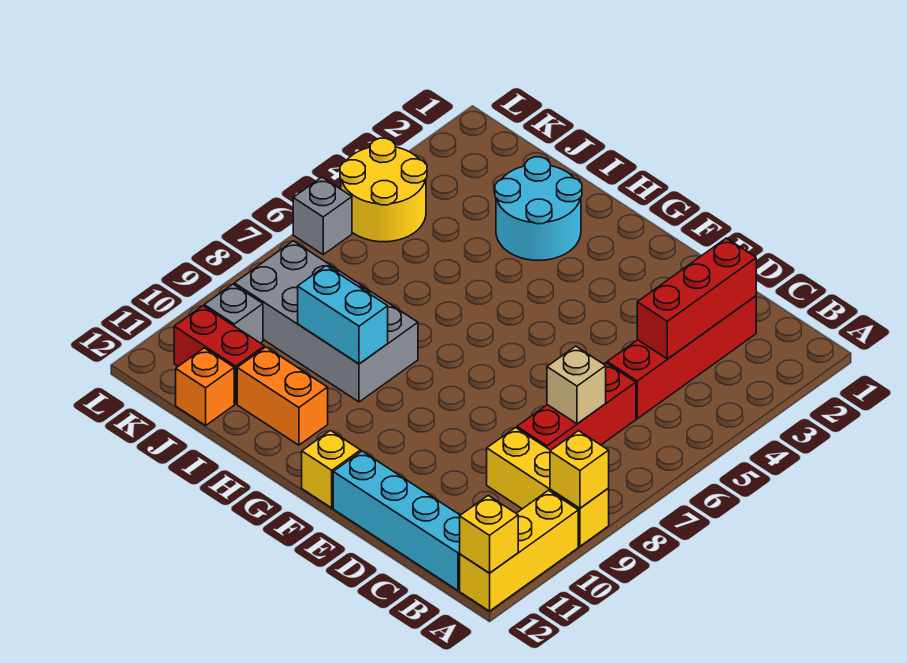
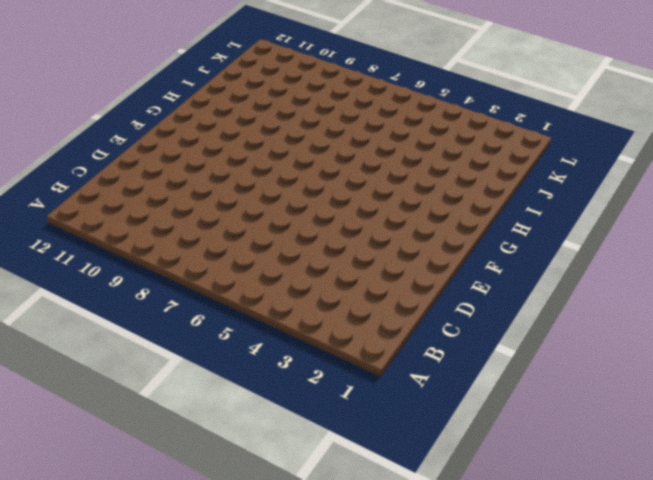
none -> yellow brick A9:C9 level 1
none -> yellow brick A10:A12 level 1
none -> cyan brick B12:E12 level 1

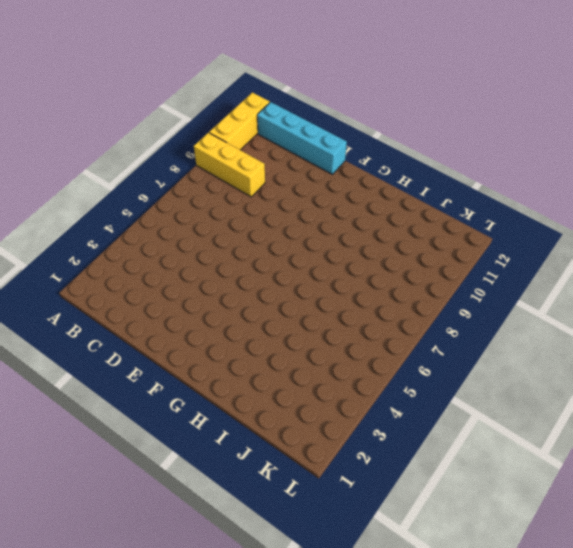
none -> red brick C2:C5 level 1
none -> red brick C6:C8 level 1
none -> yellow brick F12 level 1

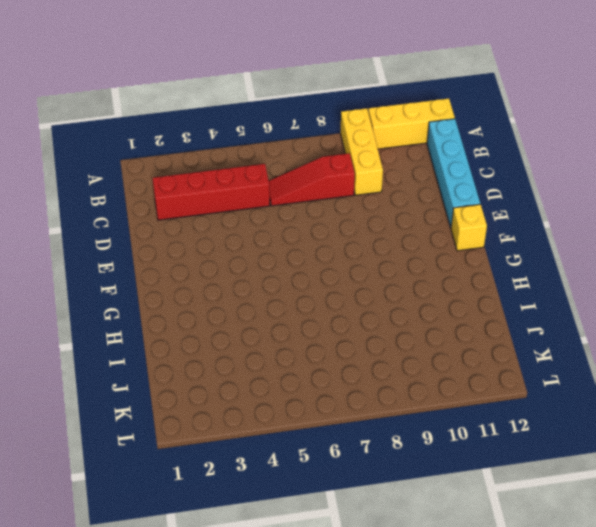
red slope C6:C8 level 1 top 8 -> red brick C6:C8 level 1
none -> cyan round brick H2:I3 level 1
none -> grey brick H8:K9 level 1
none -> orange brick H11:I11 level 1

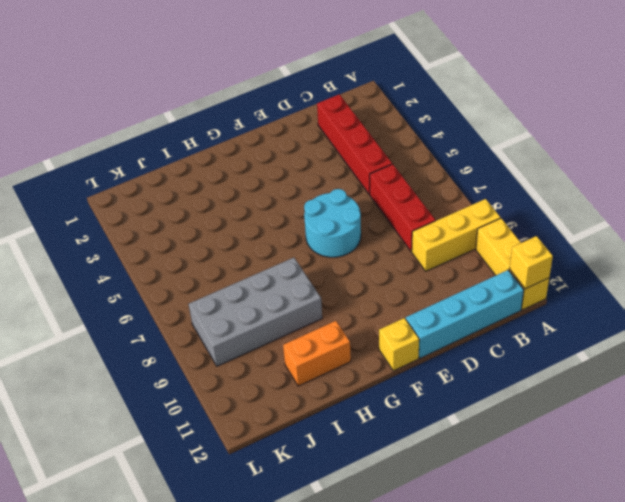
cyan round brick E6:F7 level 1 -> cyan round brick H2:I3 level 1
none -> red brick J11:K11 level 1
none -> orange brick J12 level 1
none -> yellow round brick K4:L5 level 1

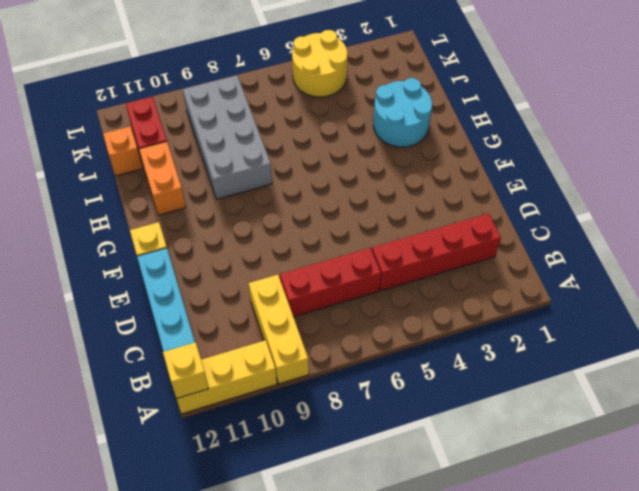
none -> grey brick K10 level 1
none -> grey brick L6 level 1
none -> yellow brick A9 level 2

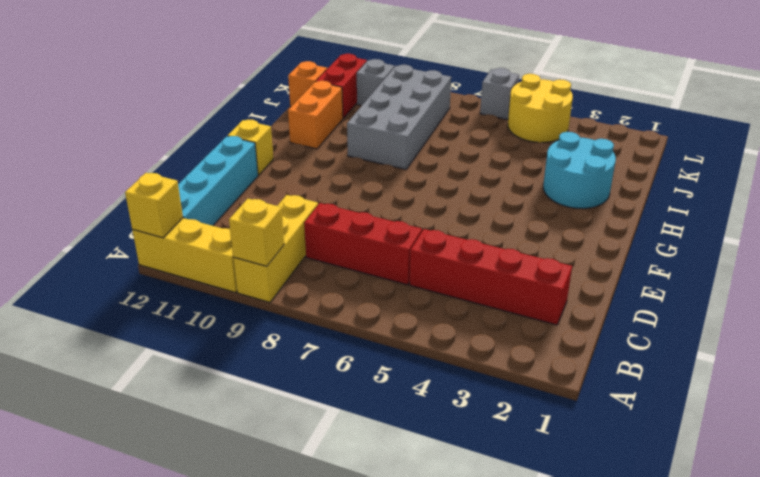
none -> red brick C2:C4 level 2
none -> tan brick C7 level 2
none -> cyan brick H9:I9 level 2

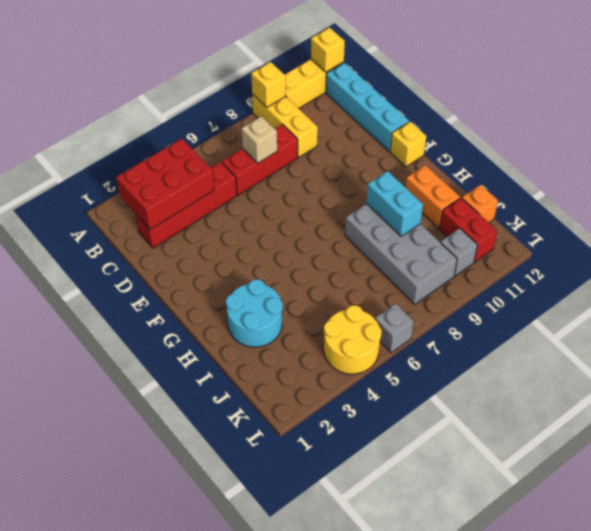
red brick B2:C4 level 2 -> red brick C2:C4 level 2

